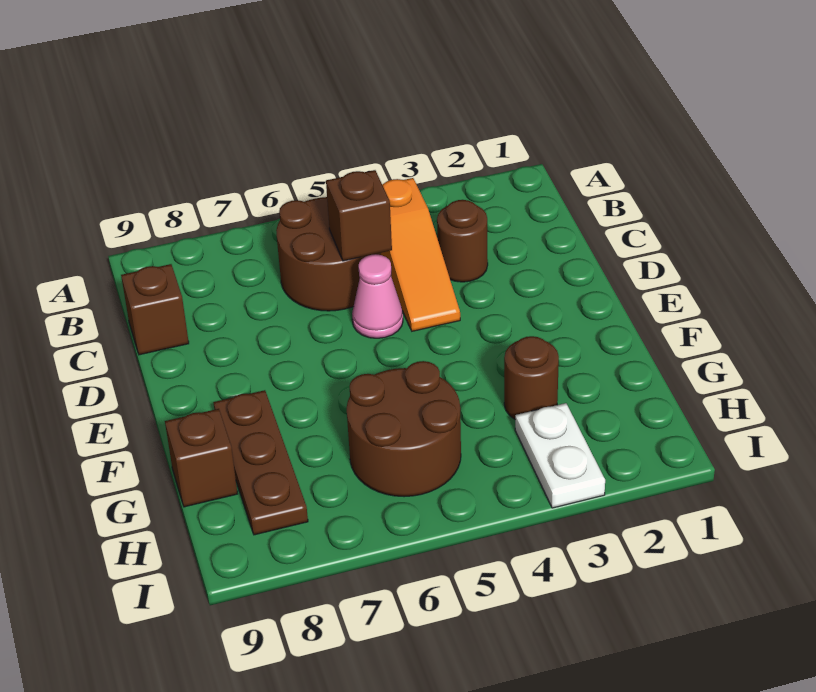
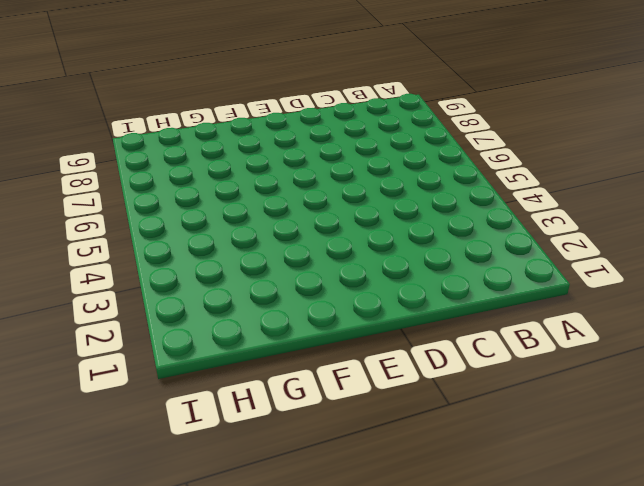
none -> orange slope B4:D4 level 1 top B
none -> brown round brick B5:C6 level 1

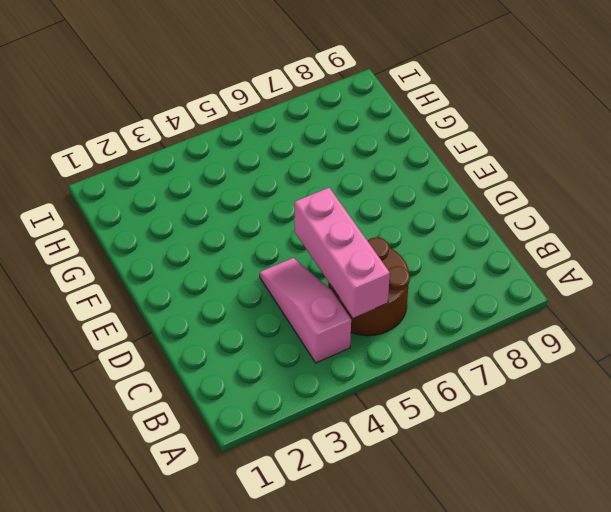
pink slope B4:D4 level 1 top B -> orange slope B4:D4 level 1 top B
pink brick B5:D5 level 2 -> brown brick C5 level 2
none -> brown round brick C3 level 1
none -> brown brick C9 level 1

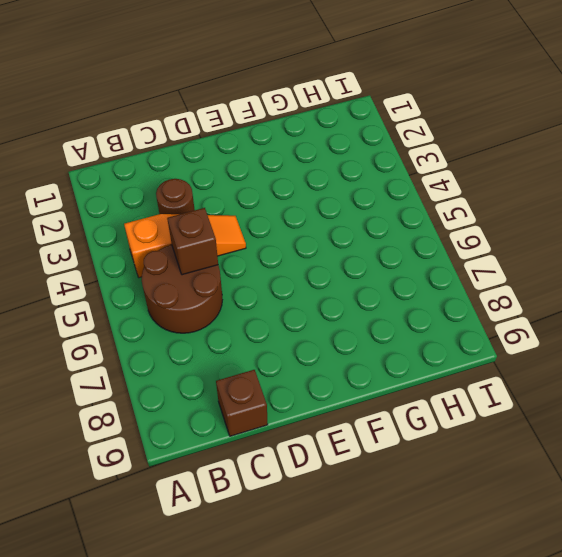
none -> pink cone D5 level 1
none -> brown plate F8:H8 level 1

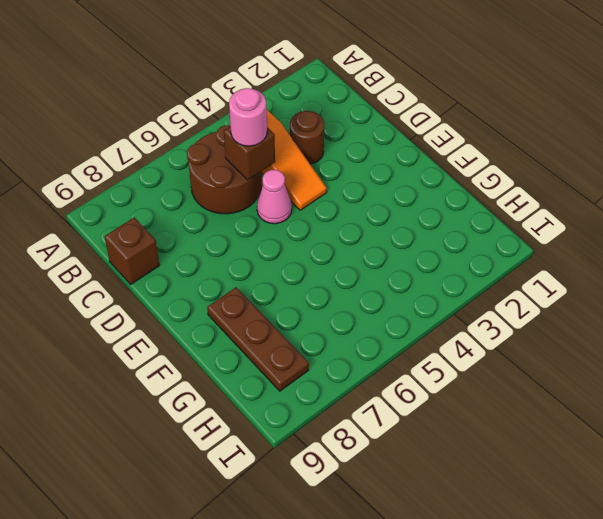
pink round brick C5 level 3 -> none
none -> brown round brick G3 level 1
none -> brown round brick G5:H6 level 1

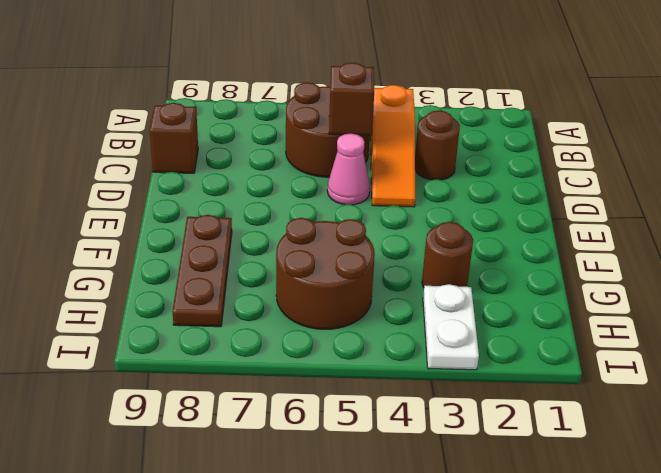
none -> brown brick G9 level 1

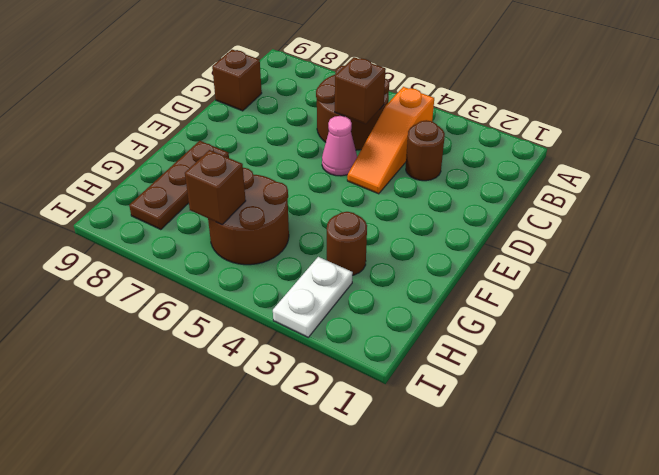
brown brick H6 level 2 -> brown brick G9 level 1

